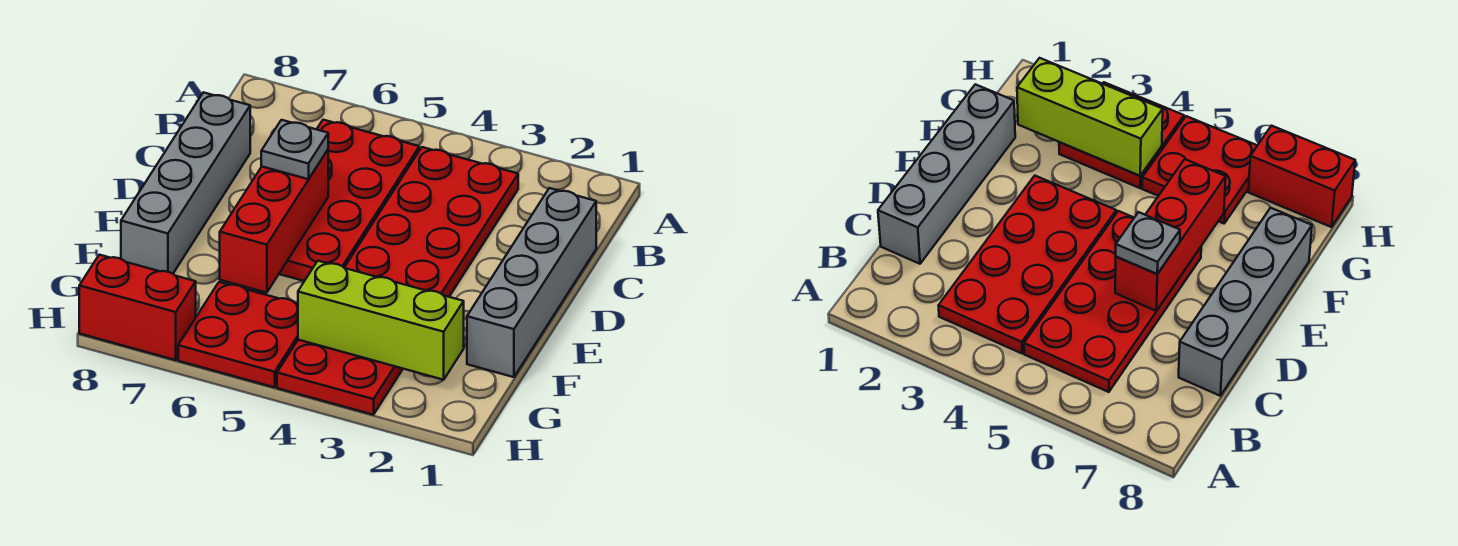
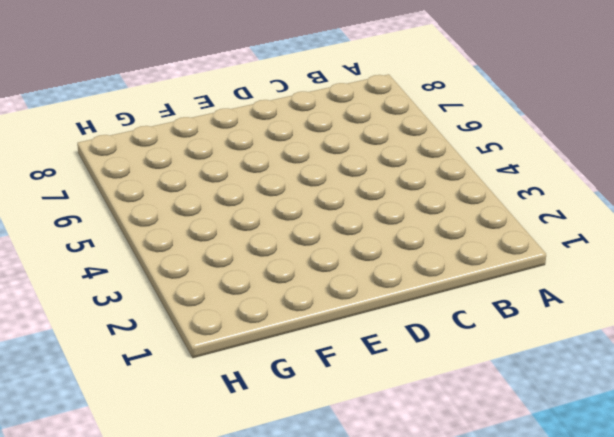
none -> red plate B3:E4 level 1
none -> red plate B5:E6 level 1

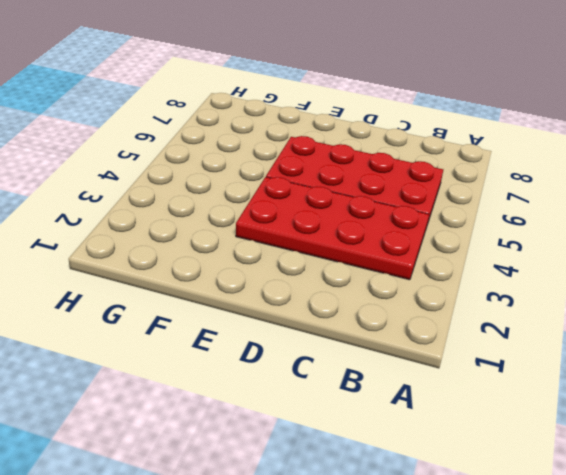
none -> grey brick C1:F1 level 1
none -> grey brick C8:F8 level 1

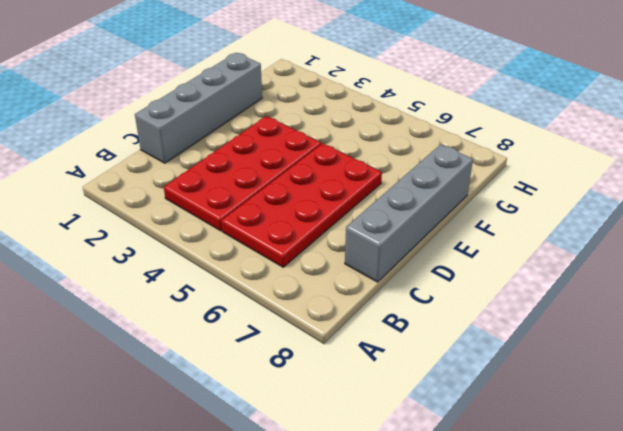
none -> red plate G3:H4 level 1
none -> red plate G5:H6 level 1

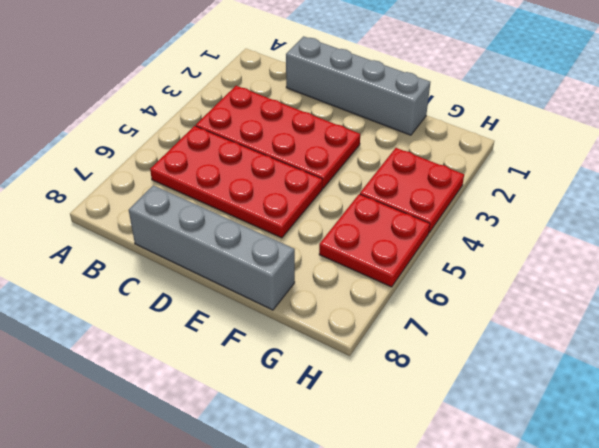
none -> red brick H7:H8 level 1
none -> red brick D6:F6 level 2

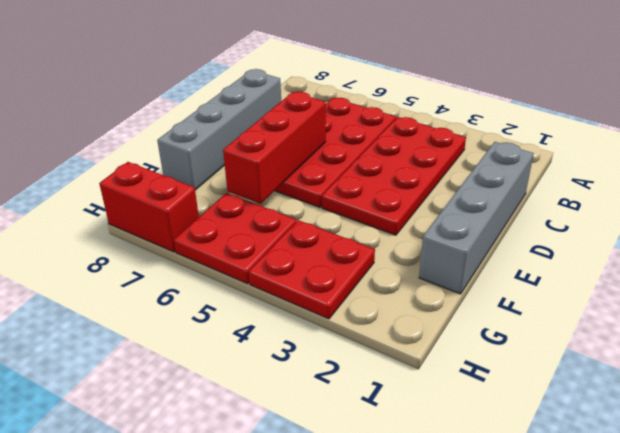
none -> lime brick G2:G4 level 2
none -> grey plate D6 level 3

